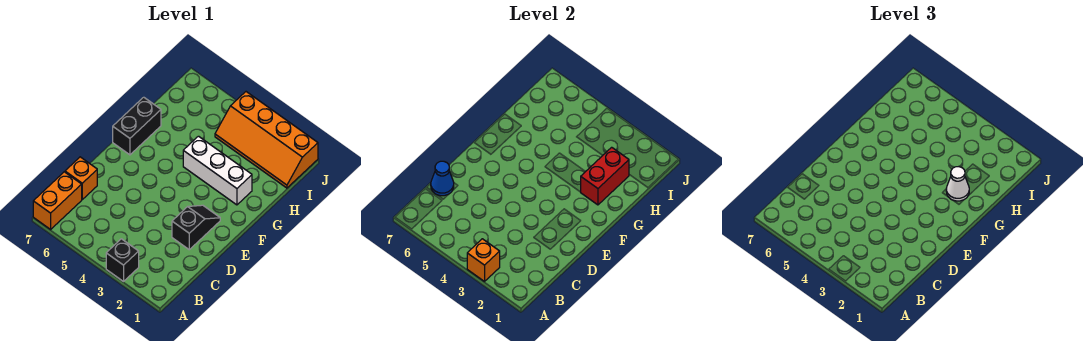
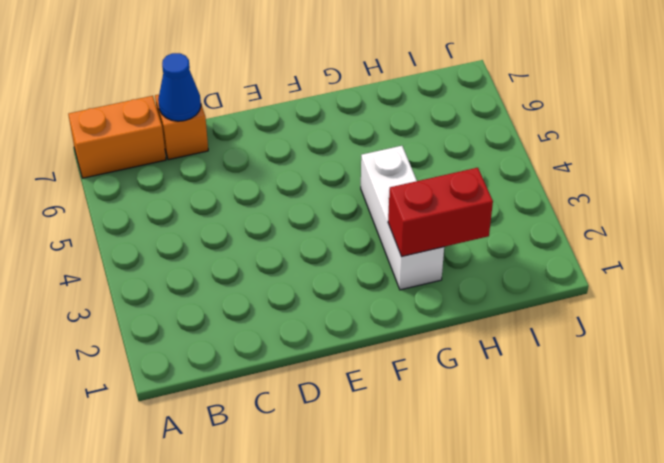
none -> black brick A3 level 1
none -> black slope D2:E2 level 1 top D

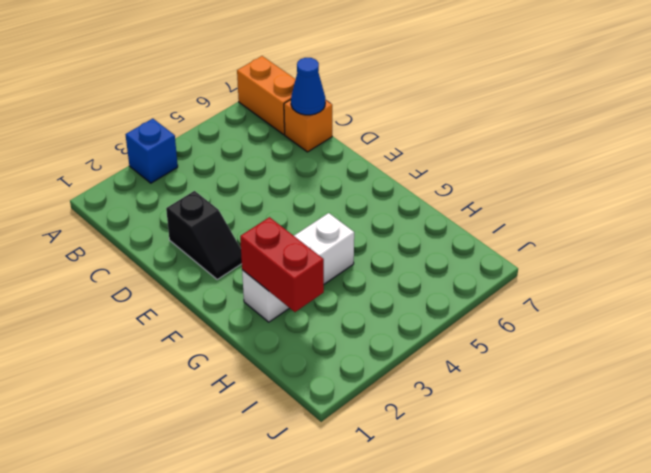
blue brick A3 level 1 -> black brick A3 level 1
none -> black brick F7:G7 level 1
none -> orange slope I1:J4 level 1 top J

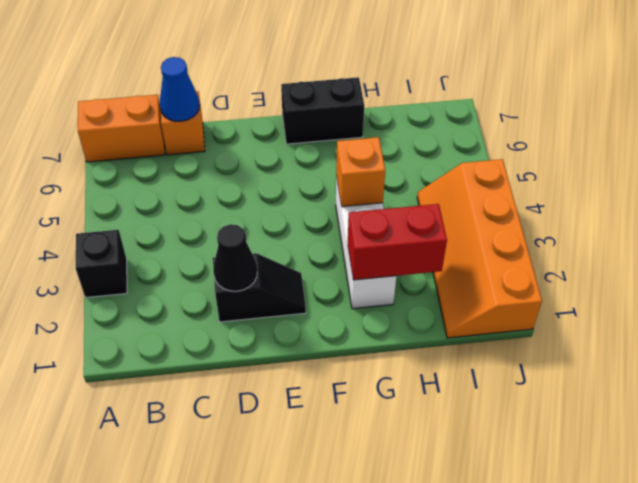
black cone D2 level 2 -> none
orange brick G4 level 2 -> orange brick A3 level 2
none -> white cone G2 level 3

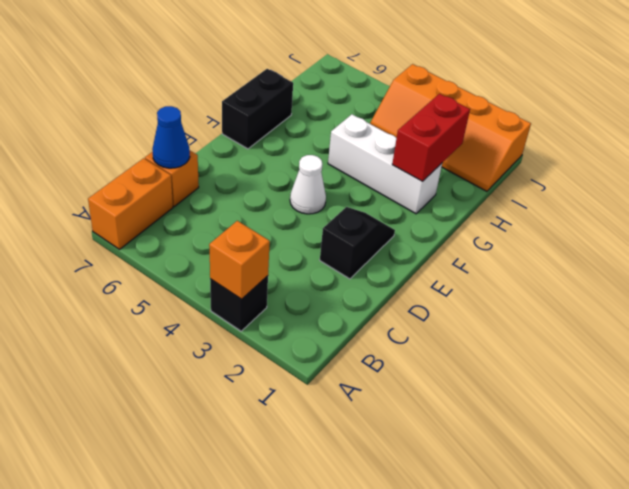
white cone E4 level 1 -> white cone G2 level 3

